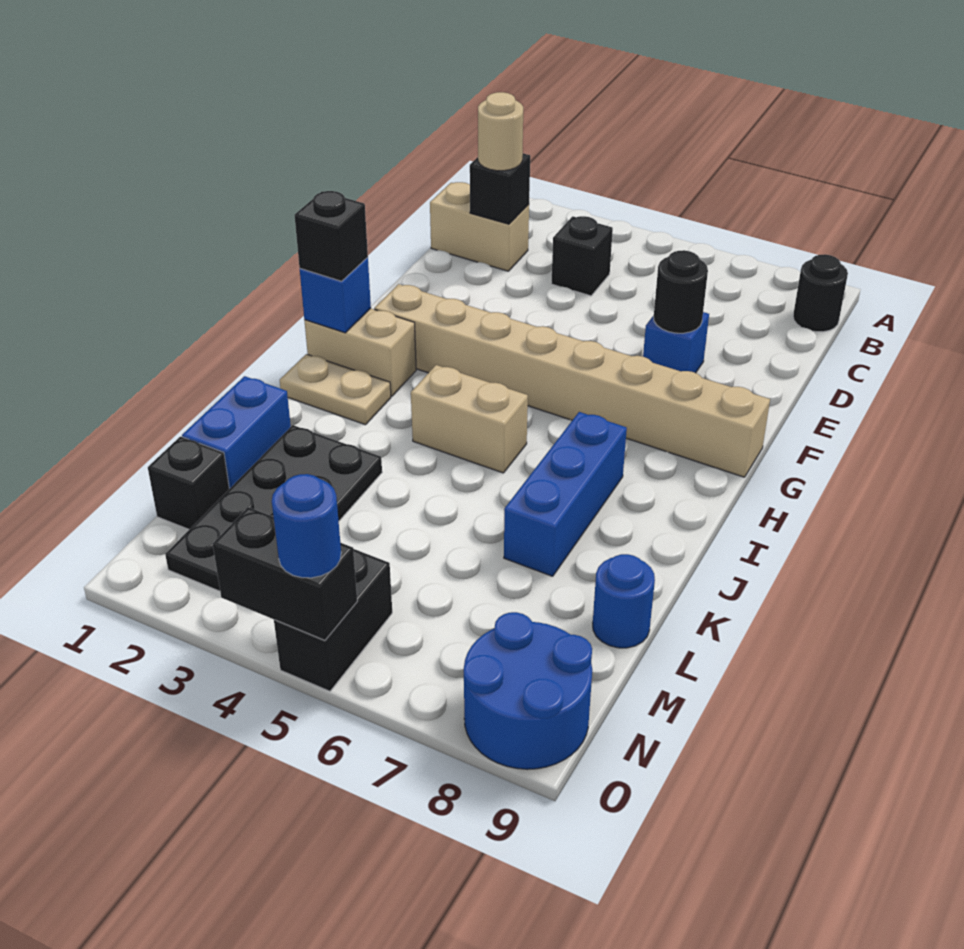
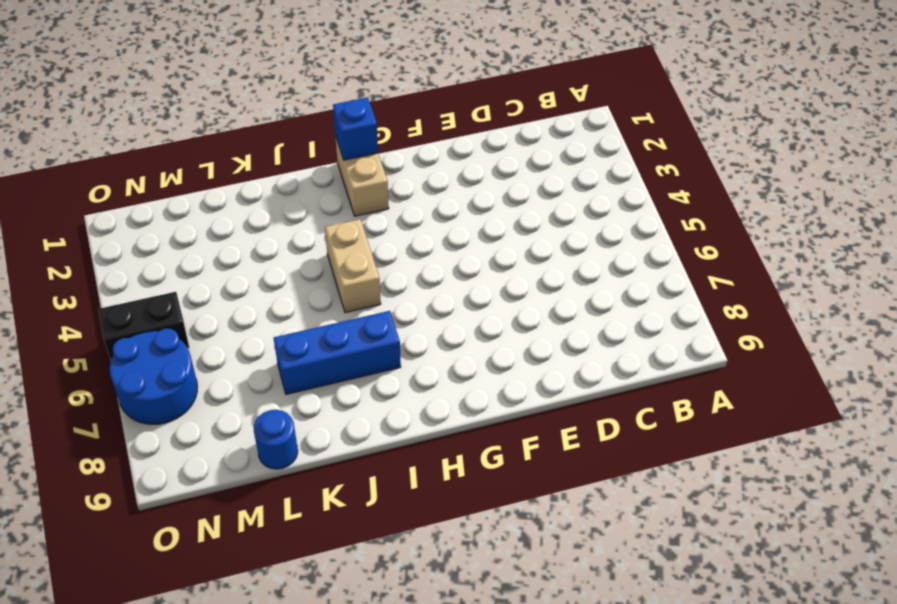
blue round brick N6:O7 level 1 -> blue round brick N8:O9 level 1
none -> black round brick B9 level 1
none -> tan brick C1:C2 level 1
none -> black brick C4 level 1

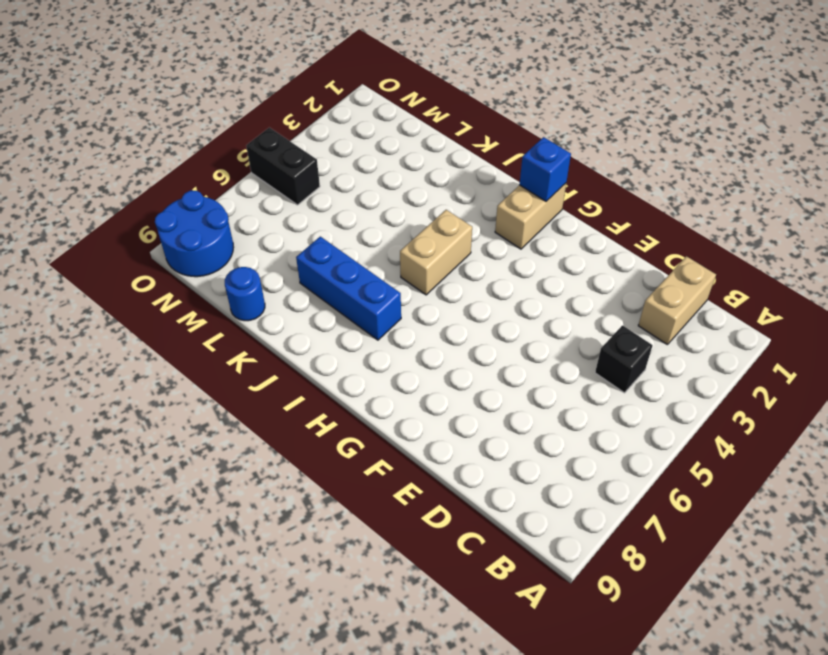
none -> black round brick B9 level 1
none -> blue brick E7 level 1
none -> tan brick G2:G9 level 1

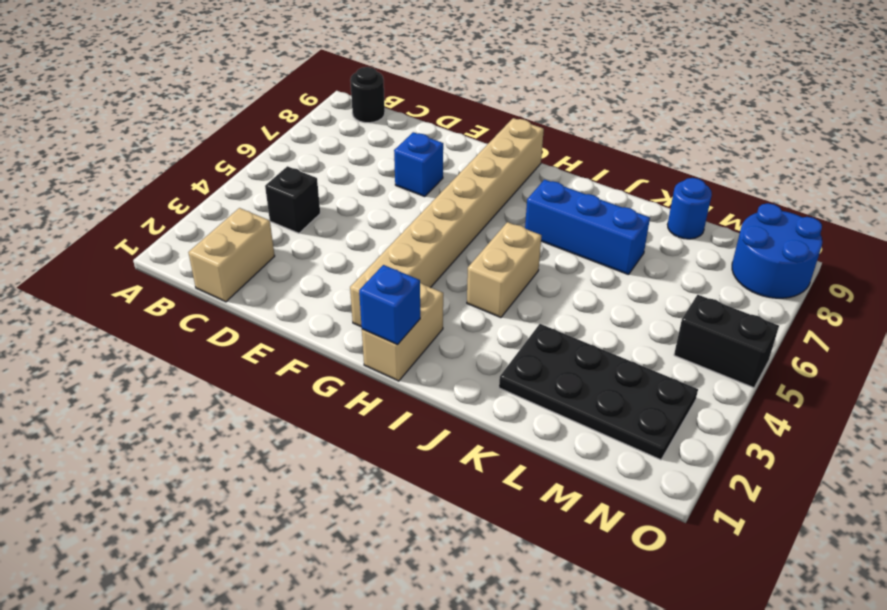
none -> tan plate I1:I2 level 1
none -> blue brick K1:L1 level 1
none -> black brick M1 level 1

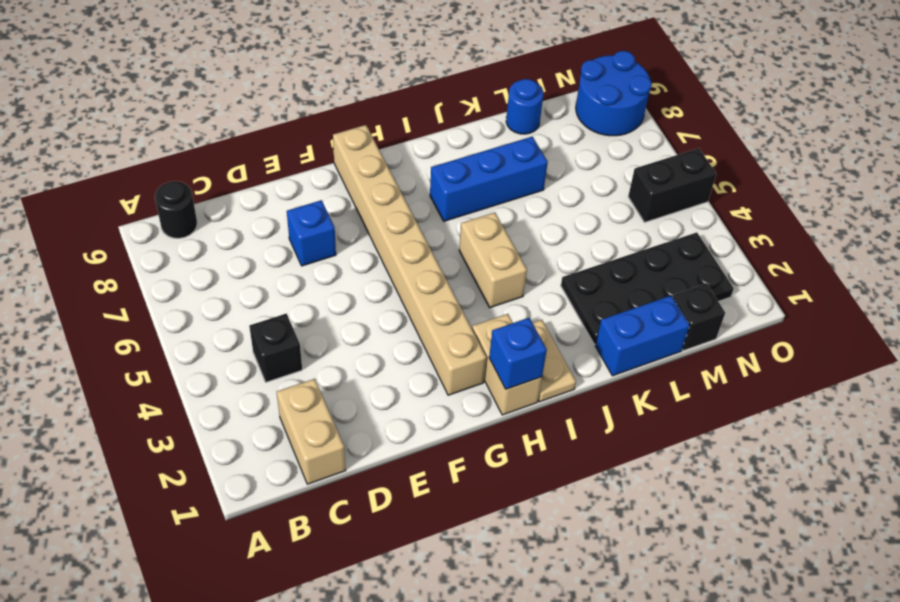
none -> black brick C2 level 2
none -> black round brick E7 level 2
none -> black brick O4:O5 level 2

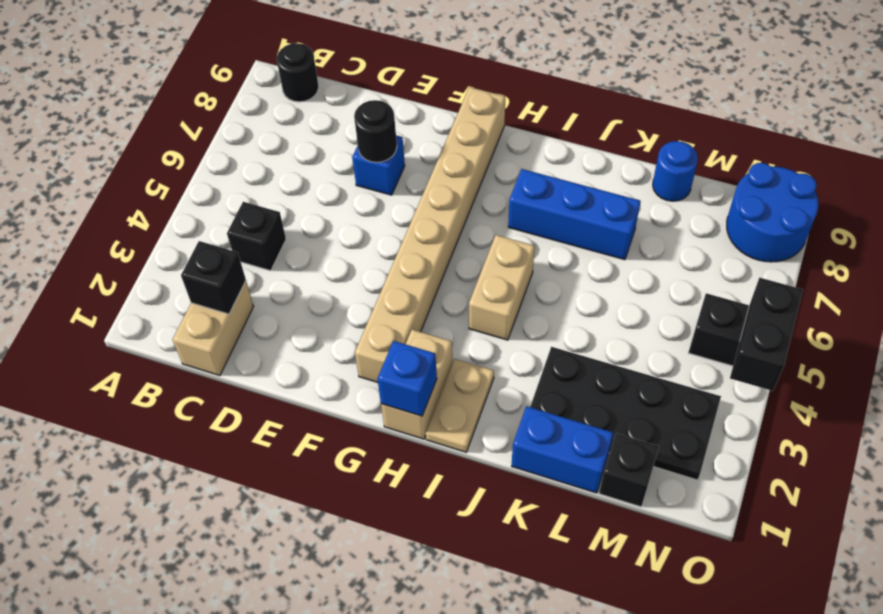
none -> tan round brick C2 level 3
none -> black brick H1 level 3
none -> blue round brick O5 level 3

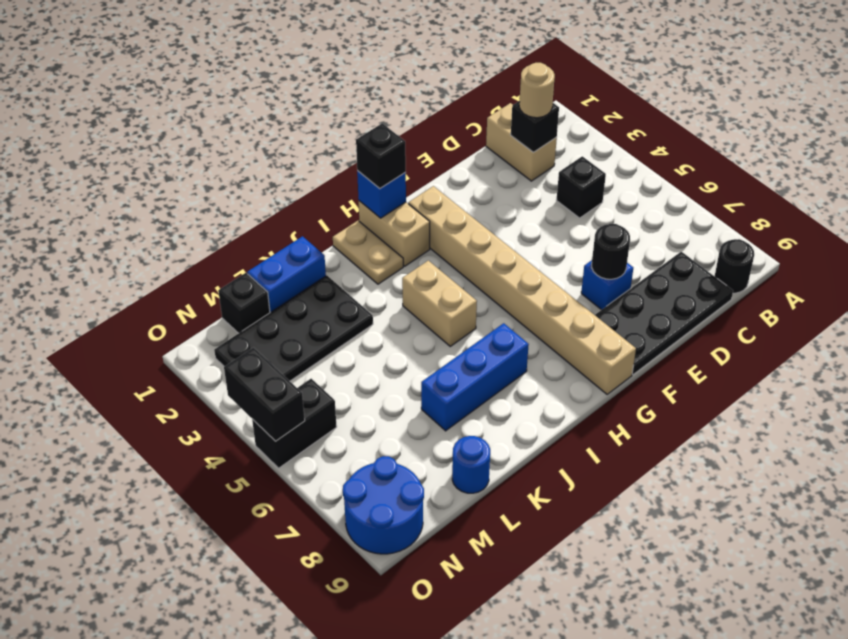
black plate C8:F9 level 1 -> none
none -> blue round brick O5 level 3

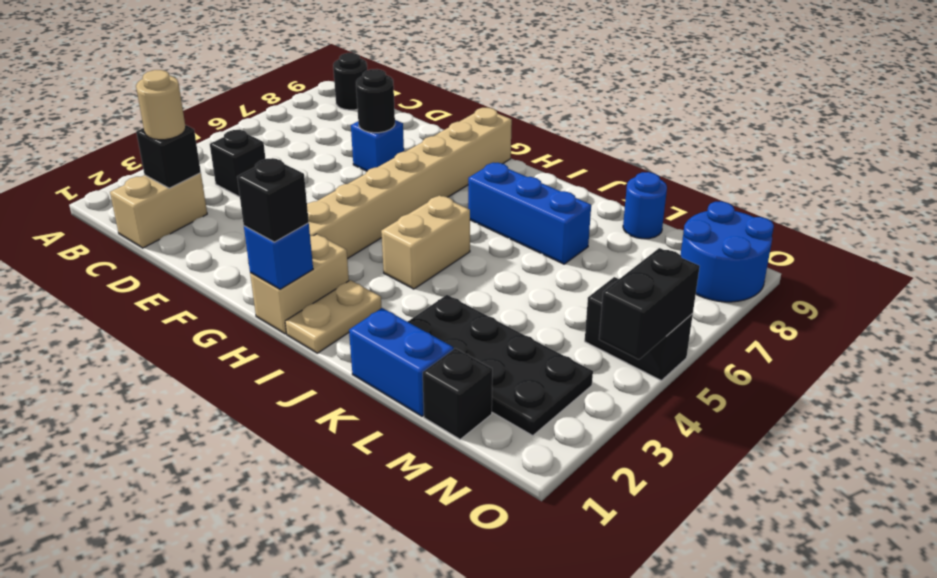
none -> blue round brick O5 level 3

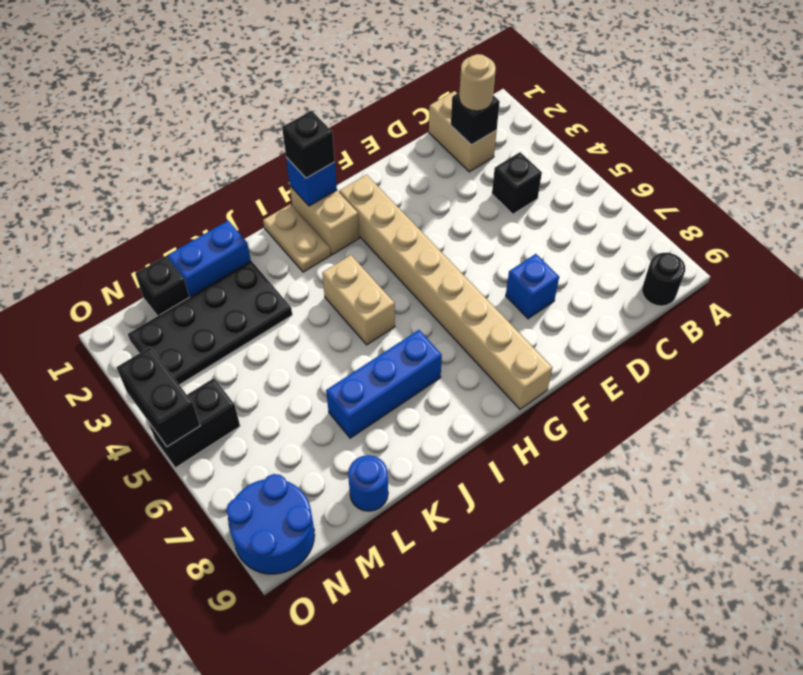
none -> black round brick E7 level 2
none -> blue round brick O5 level 3

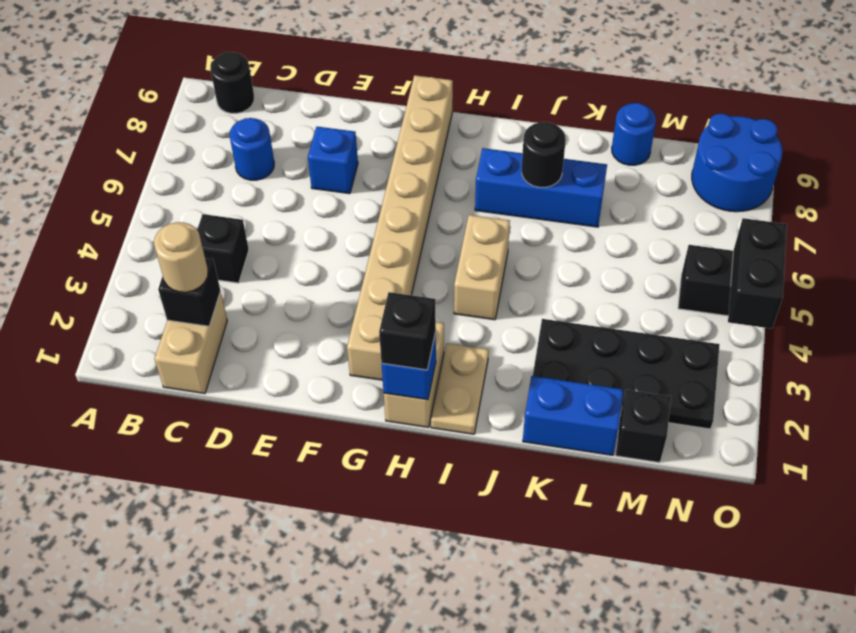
blue round brick C7 level 1 -> blue round brick O5 level 3
black round brick J7 level 2 -> black round brick E7 level 2

